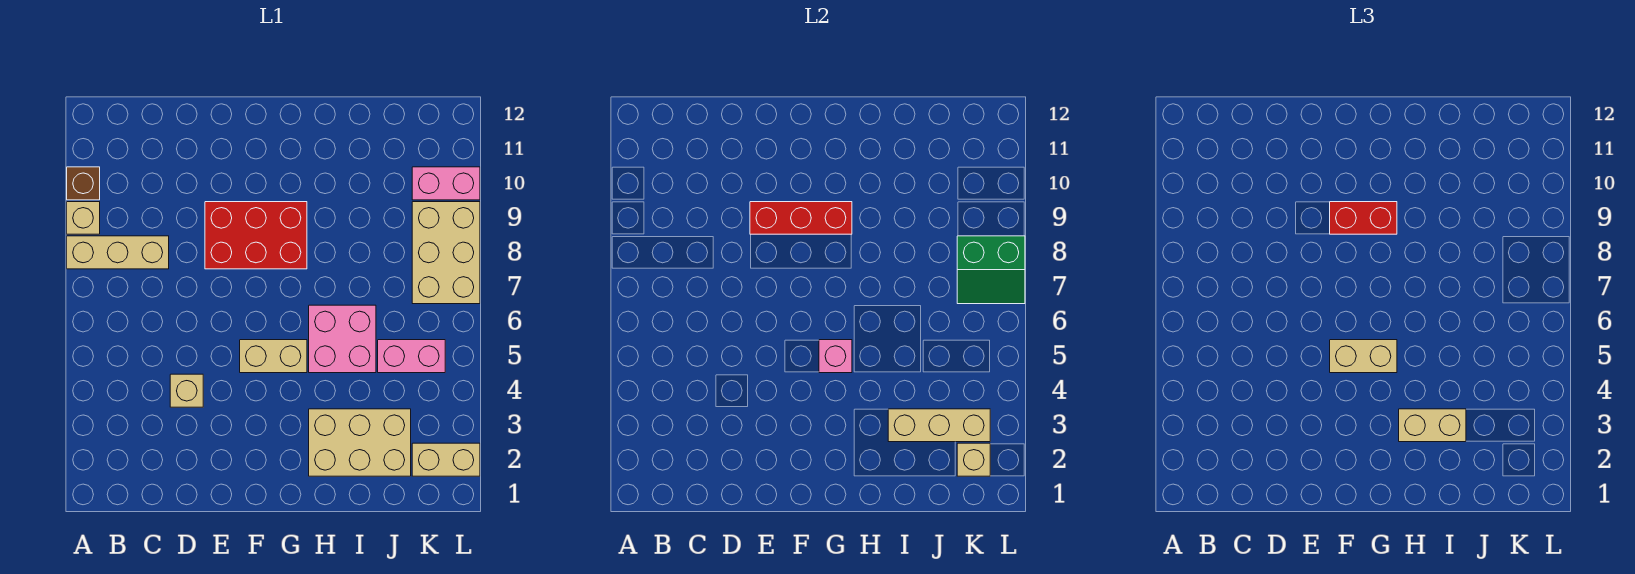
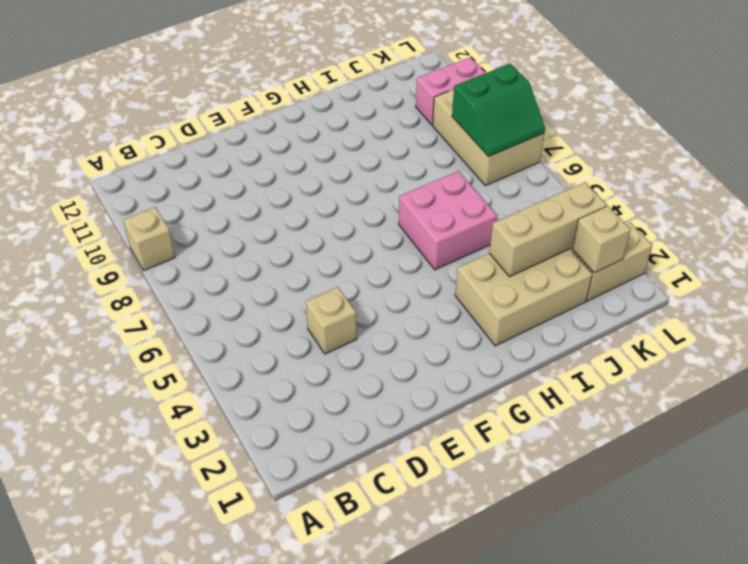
none -> tan brick A8:C8 level 1
none -> brown brick A10 level 1
none -> red brick E8:G9 level 1

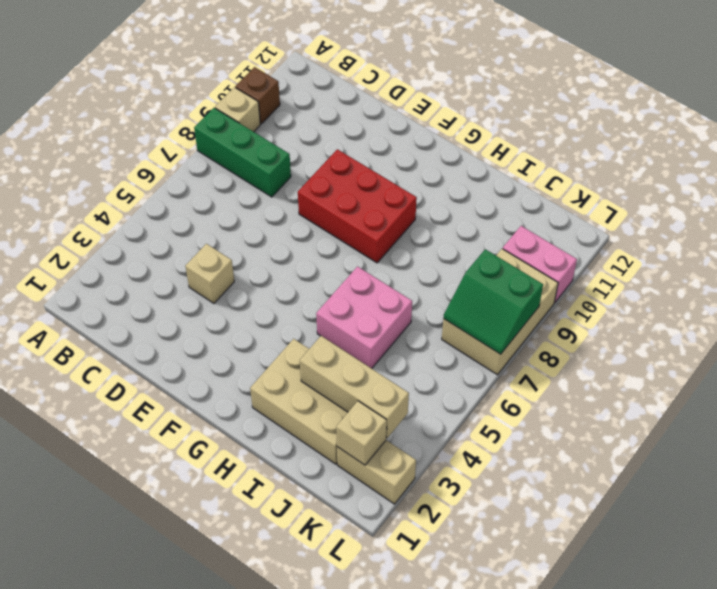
green brick A8:C8 level 1 -> tan brick A8:C8 level 1
none -> tan brick F5:G5 level 1
none -> pink brick J5:K5 level 1
none -> red brick E9:G9 level 2

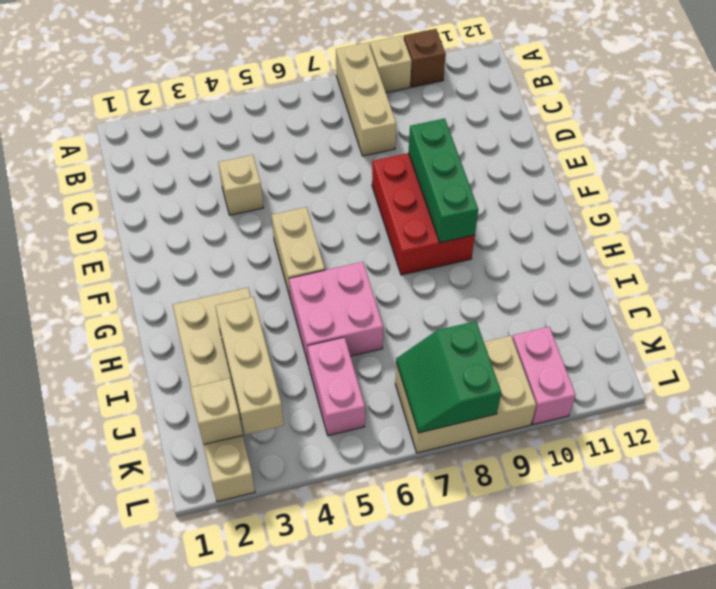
green brick E9:G9 level 2 -> red brick E9:G9 level 2
none -> pink brick G5 level 2
none -> tan brick F5:G5 level 3
none -> red brick F9:G9 level 3

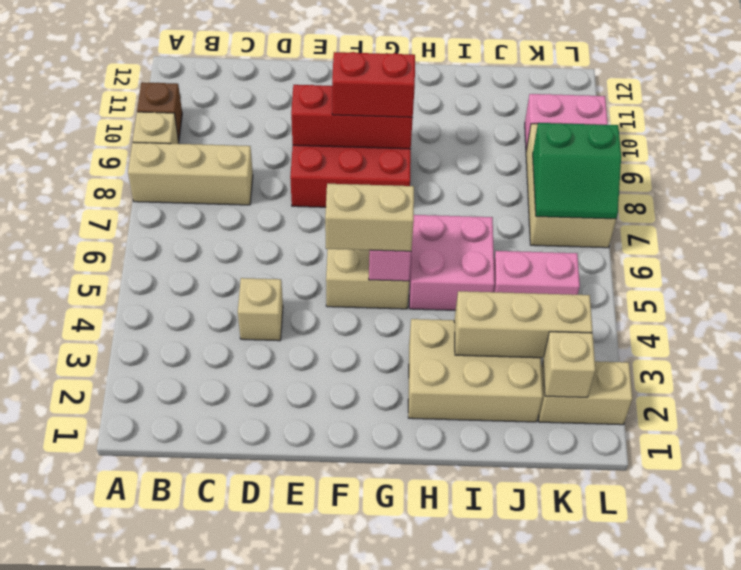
none -> tan brick H3:I3 level 3

